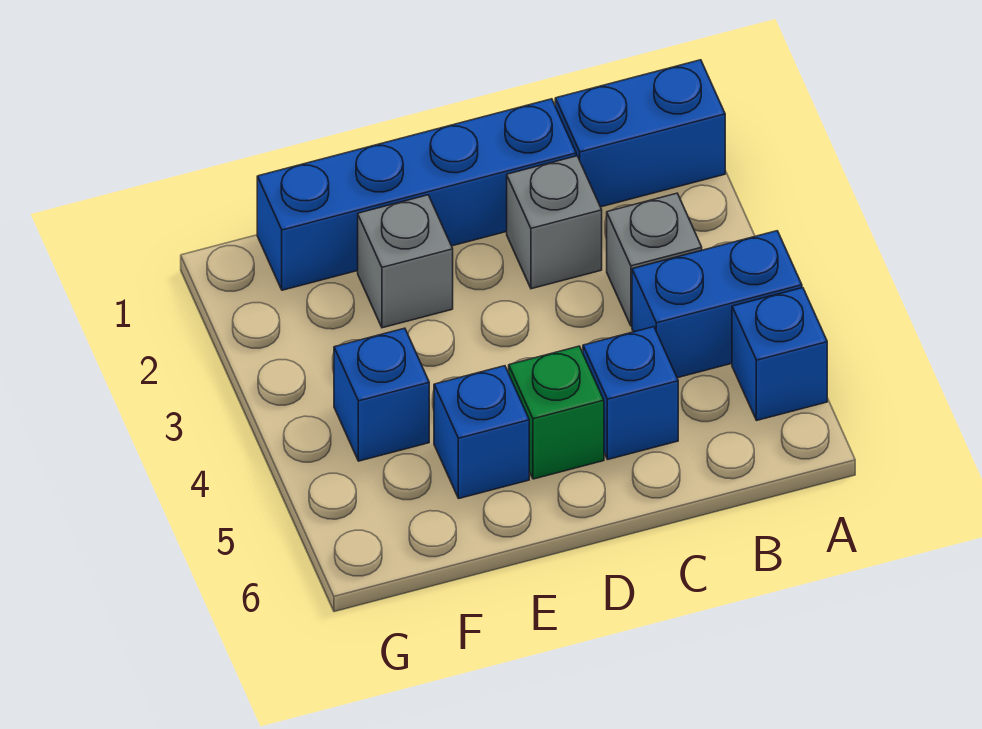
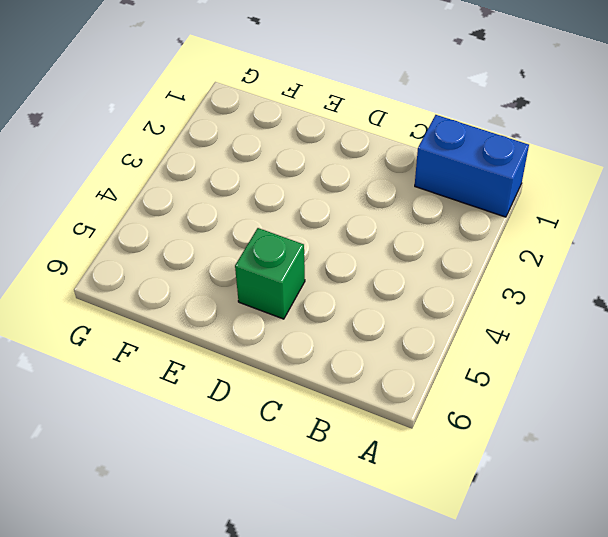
none -> blue brick A4:B4 level 1
none -> blue brick A5 level 1

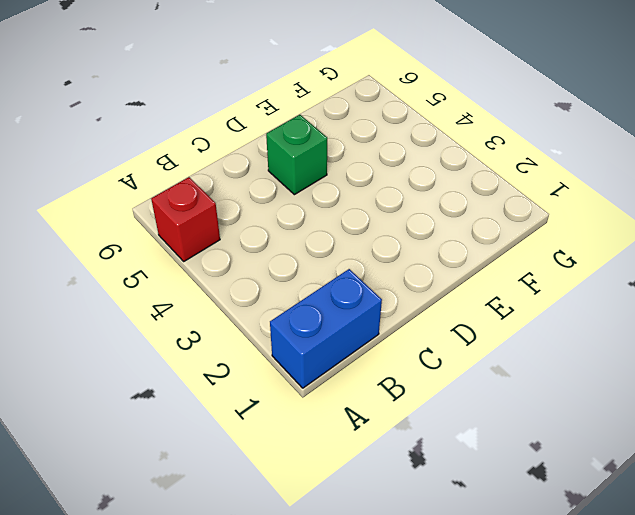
red brick A5 level 1 -> blue brick A5 level 1
none -> blue brick A4:B4 level 1
none -> grey brick B3 level 1

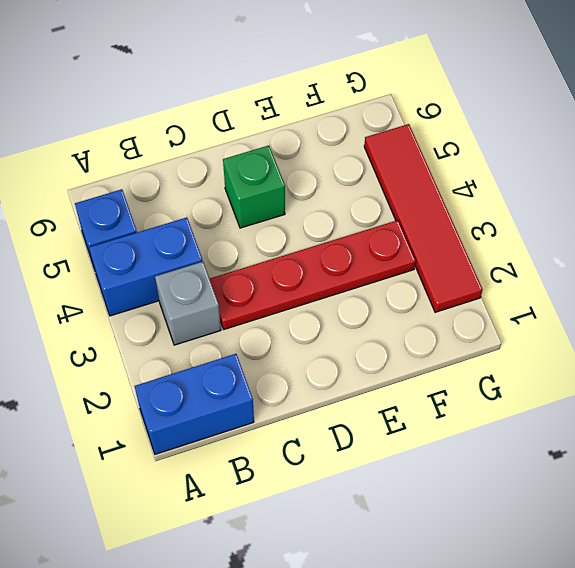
red plate C3:F3 level 1 -> none
red tile G2:G5 level 1 -> none
none -> blue brick C1:F1 level 1
none -> grey brick C2 level 1

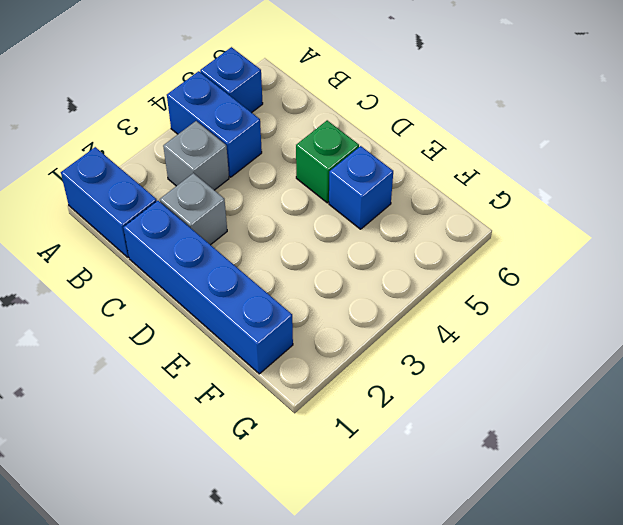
none -> blue brick C5 level 1
none -> grey brick E2 level 1

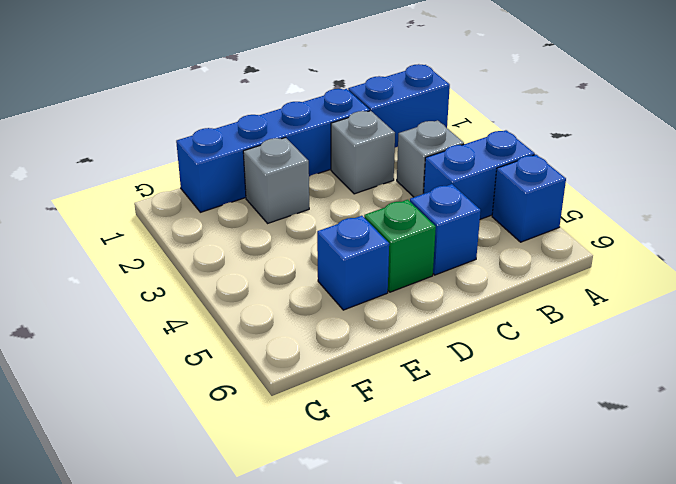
none -> blue brick F4 level 1

